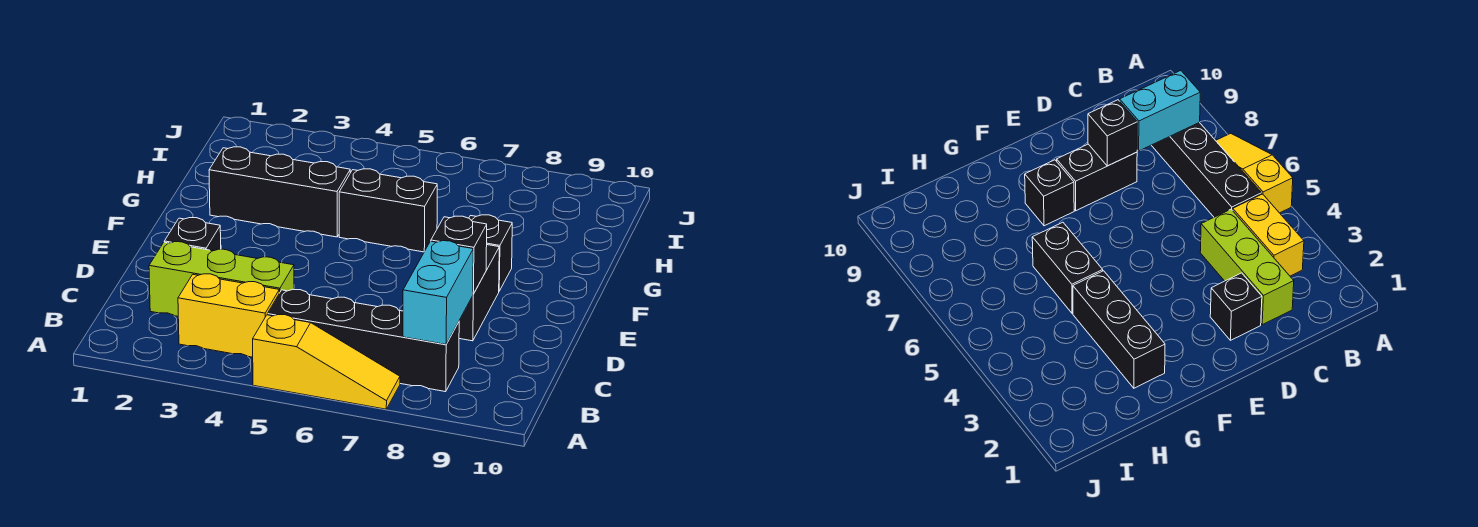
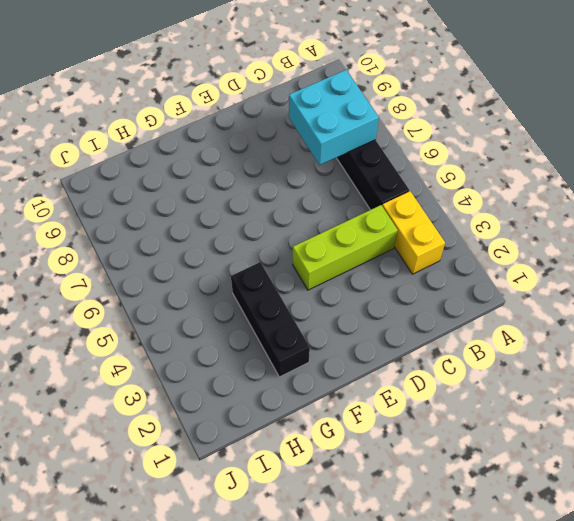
cyan brick B7:C8 level 2 -> cyan brick B8:C8 level 2
lime brick C4:E4 level 1 -> lime brick C2:C4 level 1
none -> yellow slope A5:A7 level 1 top 5
none -> black brick D2 level 1

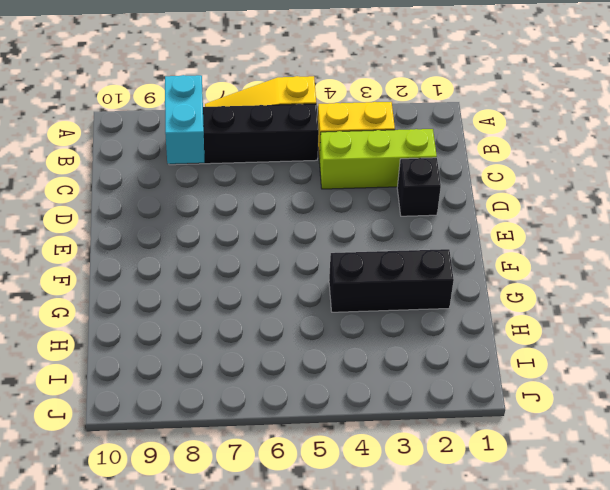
none -> black brick D8:E8 level 1
none -> black brick F8 level 1

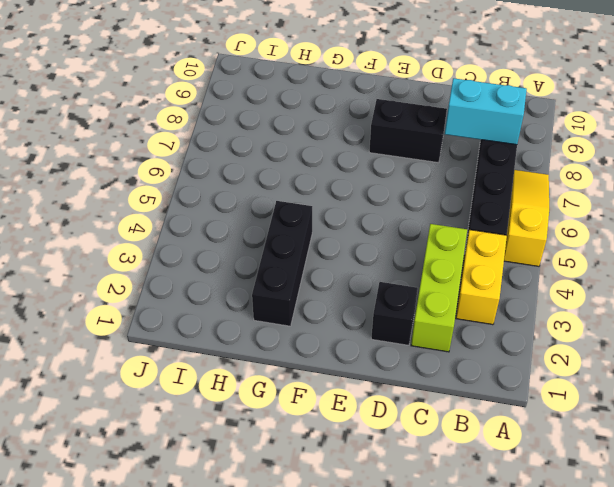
none -> black brick F8 level 1
none -> black brick G5:G6 level 1

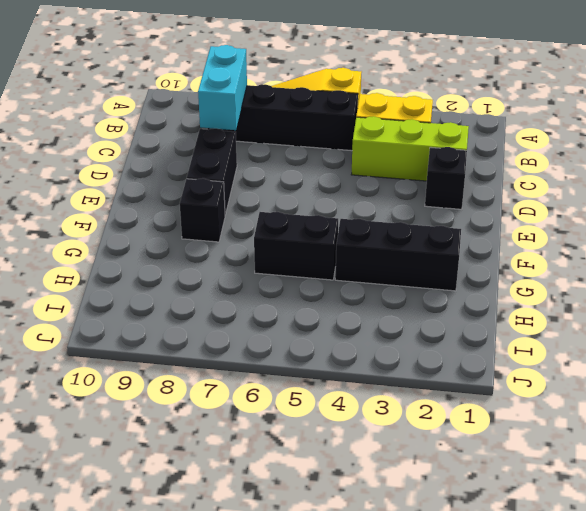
none -> black brick D8 level 2

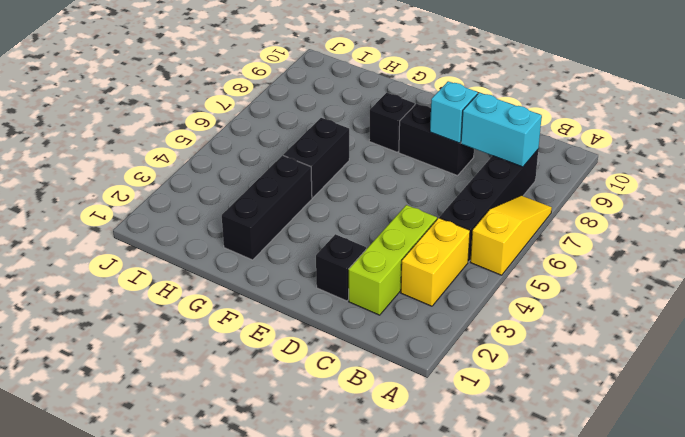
cyan brick D8 level 2 -> black brick D8 level 2

